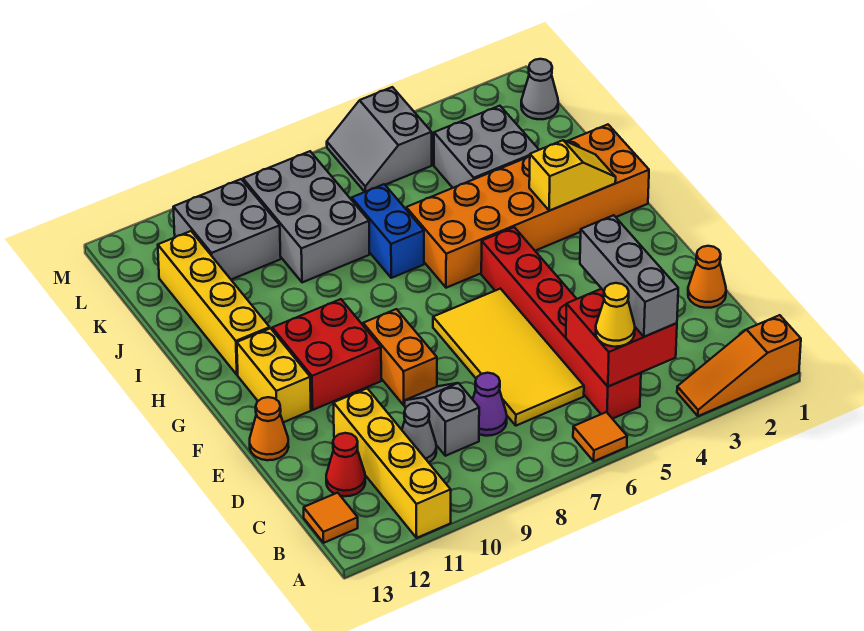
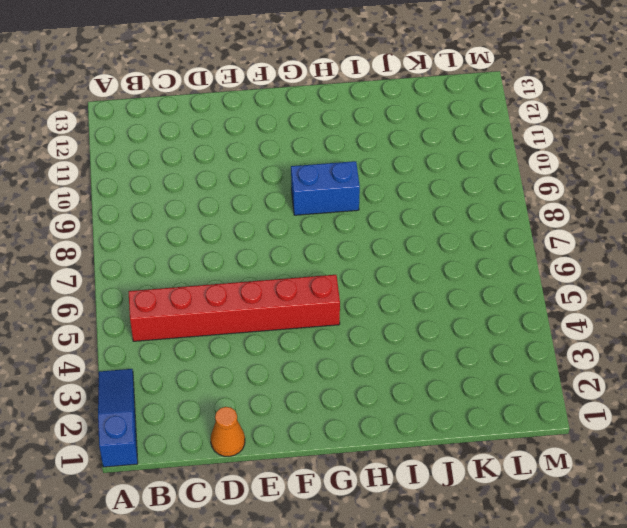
blue slope A1:A3 level 1 top 1 -> orange slope A1:A3 level 1 top 1
blue brick G9:H9 level 1 -> blue brick I7:J7 level 1
none -> orange tile A6 level 1
none -> yellow brick A11:D11 level 1
none -> orange tile B13 level 1

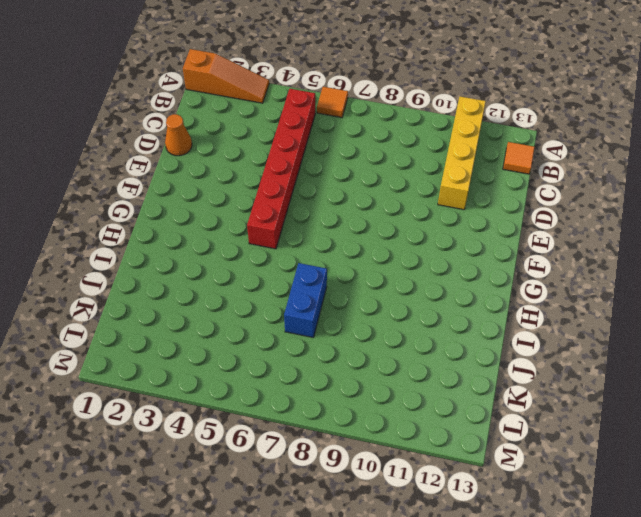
none -> yellow tile C6:F7 level 1
none -> purple cone C8 level 1
none -> grey slope C9:D9 level 1 top C

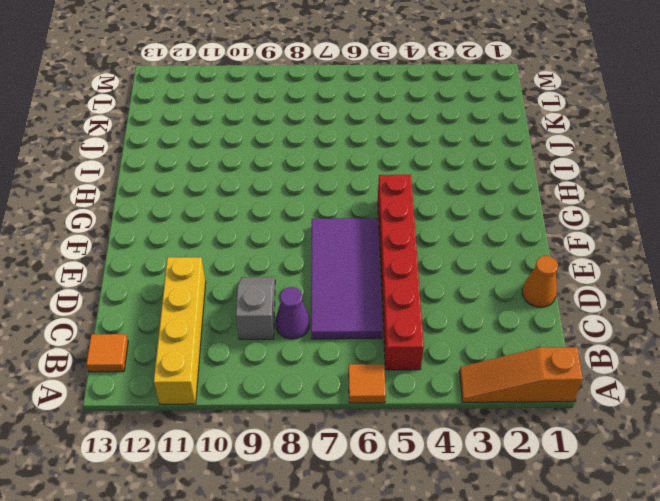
purple tile C6:F7 level 1 -> yellow tile C6:F7 level 1
none -> grey cone C10 level 1
none -> red cone C12 level 1
none -> orange brick E9:F9 level 1

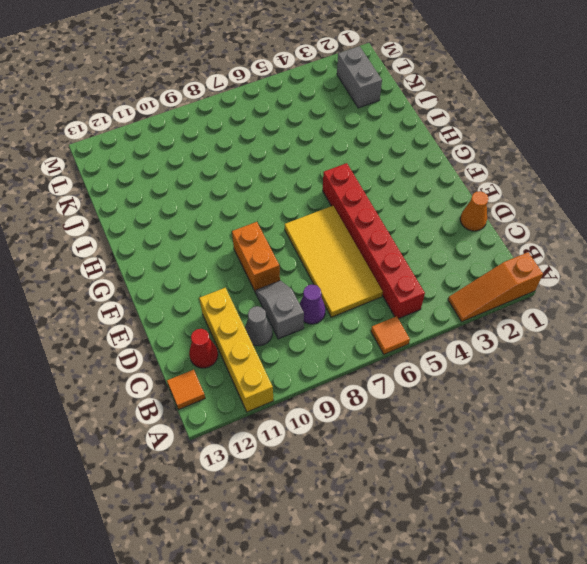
grey brick K2:L2 level 1 -> none
none -> orange cone E13 level 1
none -> red brick F10:G11 level 1
none -> yellow brick F12:G12 level 1

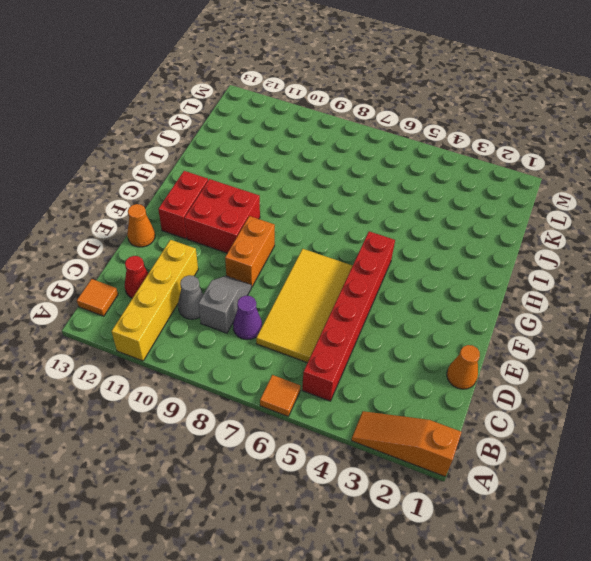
red brick F12:G12 level 1 -> yellow brick F12:G12 level 1
none -> orange brick H1:I6 level 1
none -> yellow brick H12:K12 level 1
none -> blue brick I7:J7 level 1

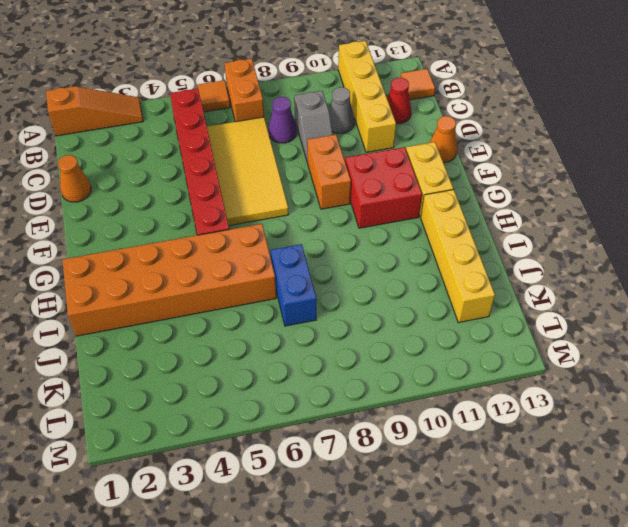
orange brick A7:B7 level 1 -> none
none -> grey brick J3:K4 level 1
none -> grey brick J8:L9 level 1
none -> grey brick K10:L11 level 1

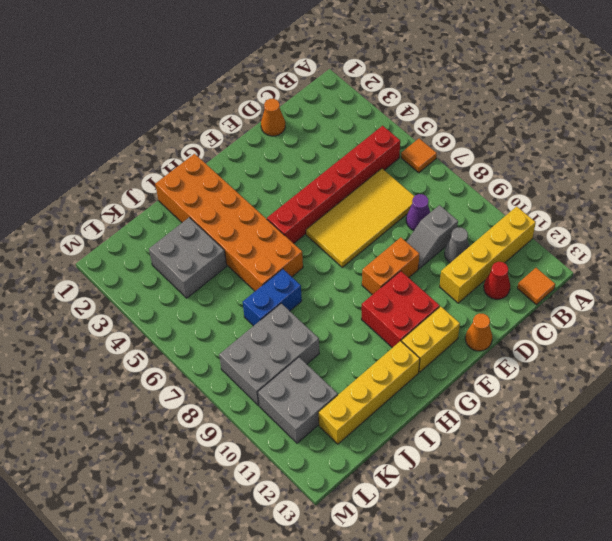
none -> orange slope A1:A3 level 1 top 1
none -> grey cone L1 level 1
none -> grey slope L5:M6 level 1 top 5

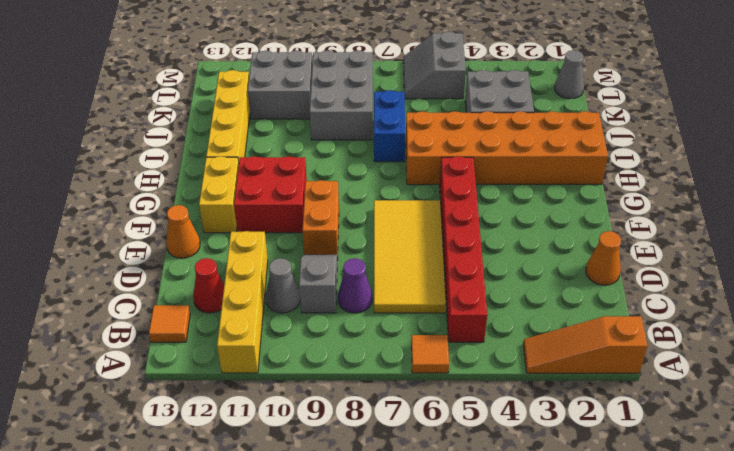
none -> red brick B4:C5 level 2
none -> yellow slope H2:H3 level 2 top 3
none -> grey brick B4:D4 level 3

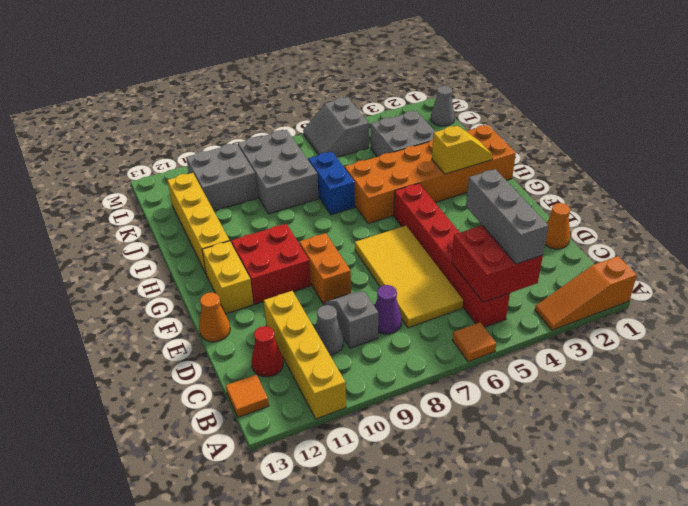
none -> yellow cone B5 level 3

